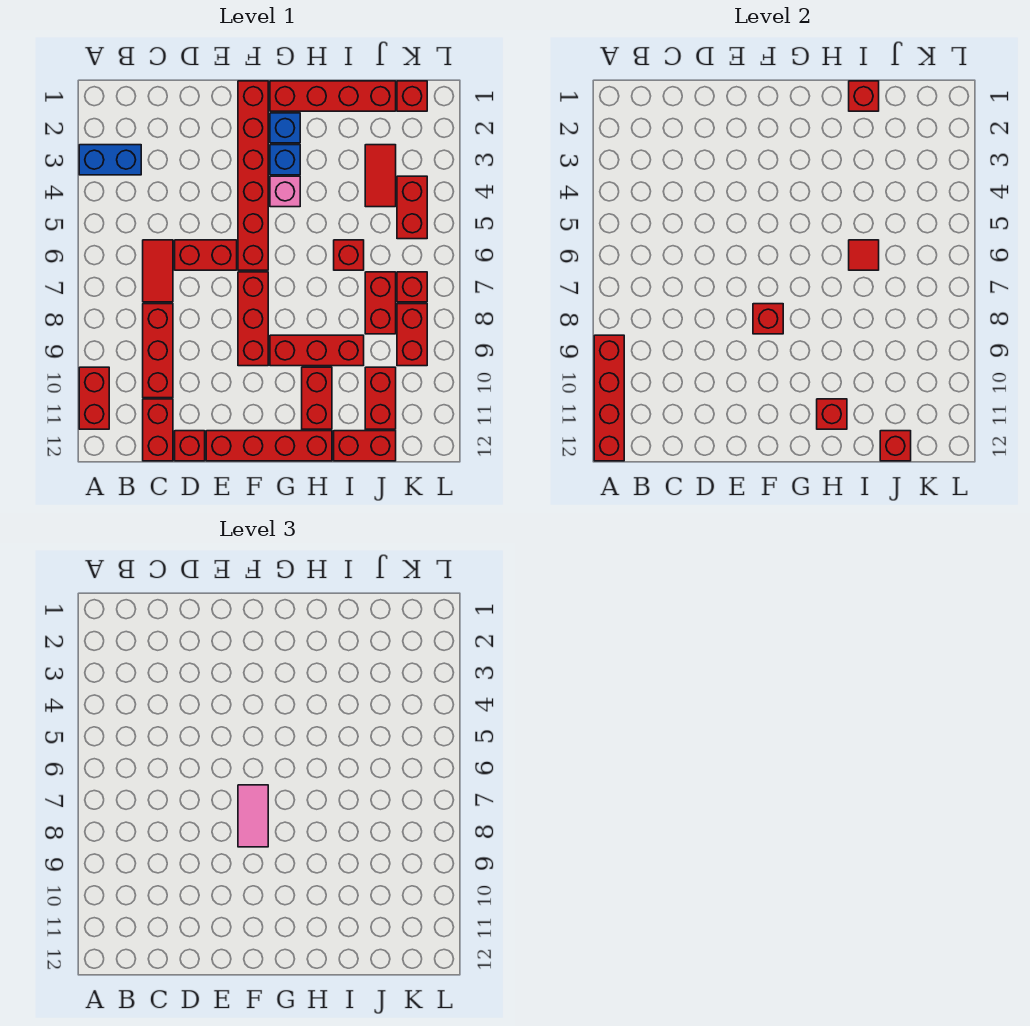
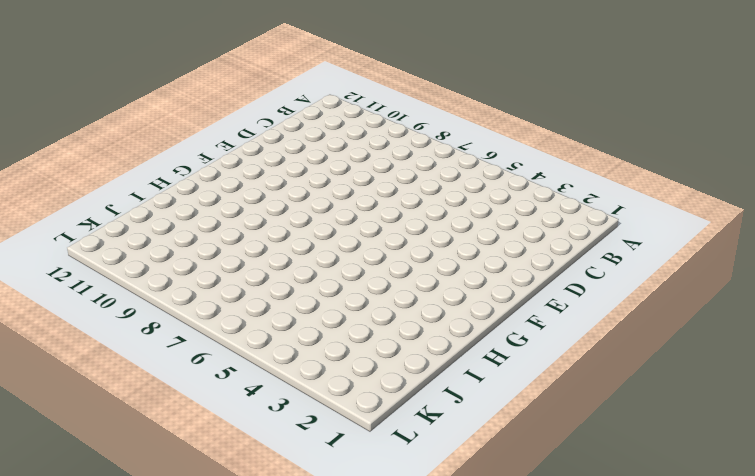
none -> blue brick A3:B3 level 1
none -> red brick A10:A11 level 1
none -> red tile C6:C7 level 1
none -> red brick C8:C10 level 1

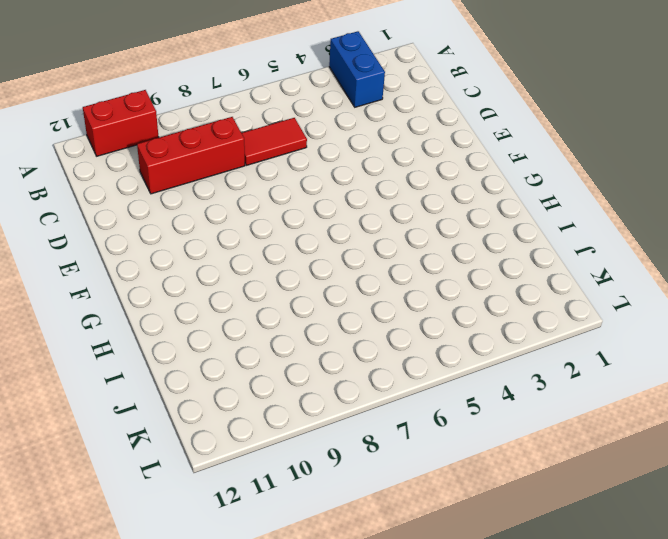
none -> red brick C11:C12 level 1
none -> red brick D6:E6 level 1
none -> red brick D12 level 1
none -> red brick E12:H12 level 1

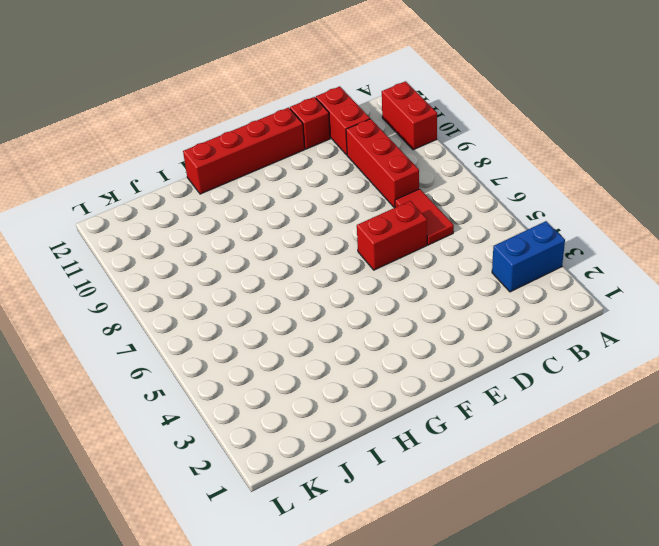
none -> red brick F1:F6 level 1
none -> red brick F7:F9 level 1
none -> red brick G1:J1 level 1
none -> blue brick G2 level 1

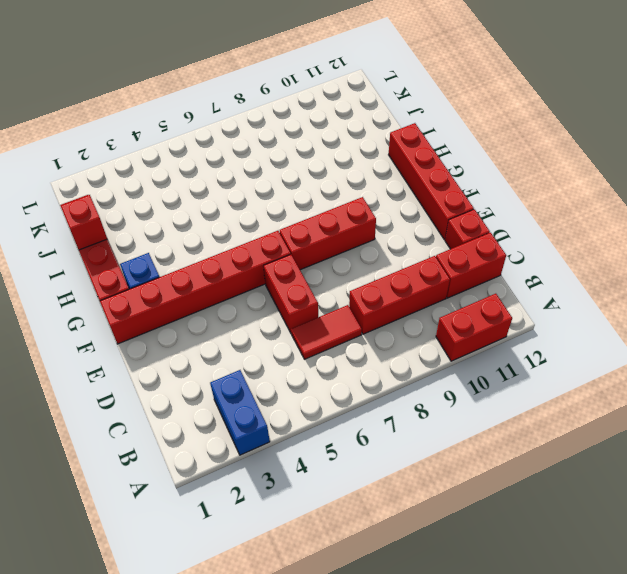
none -> blue brick G3 level 1
none -> pink brick G4 level 1
none -> red brick G9:I9 level 1
none -> red brick H10:H11 level 1

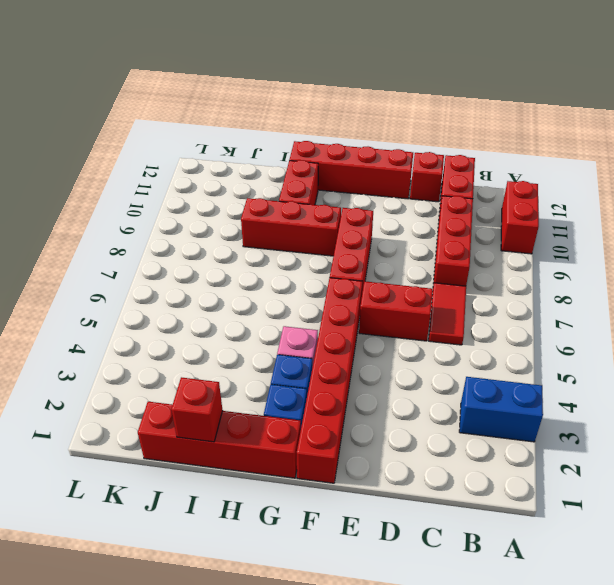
none -> red brick I6 level 1
none -> red brick I12:J12 level 1
none -> red tile J3:J4 level 1
none -> red brick J7:J8 level 1

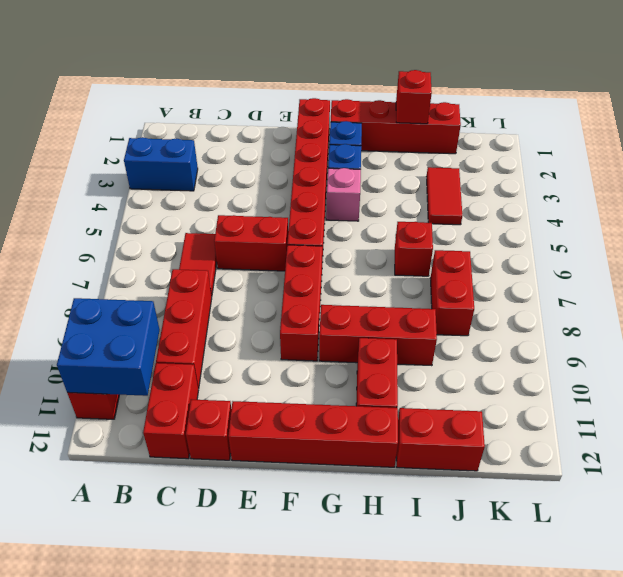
blue brick A10:B11 level 2 -> red brick A9:A12 level 2
none -> red brick J10:J11 level 1
none -> red brick K1 level 1
none -> red brick K4:K5 level 1
none -> red brick K7 level 1

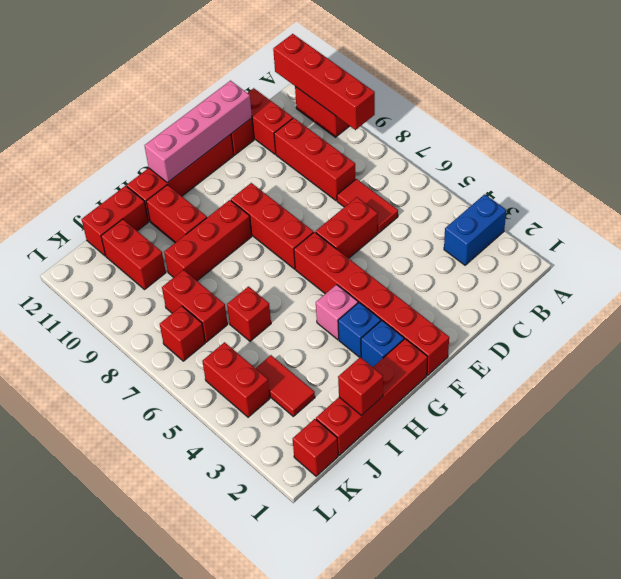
pink brick D12:G12 level 2 -> none
none -> red brick K8:K9 level 1
none -> red brick F8 level 2
none -> red brick H11 level 2
none -> red tile I6 level 2

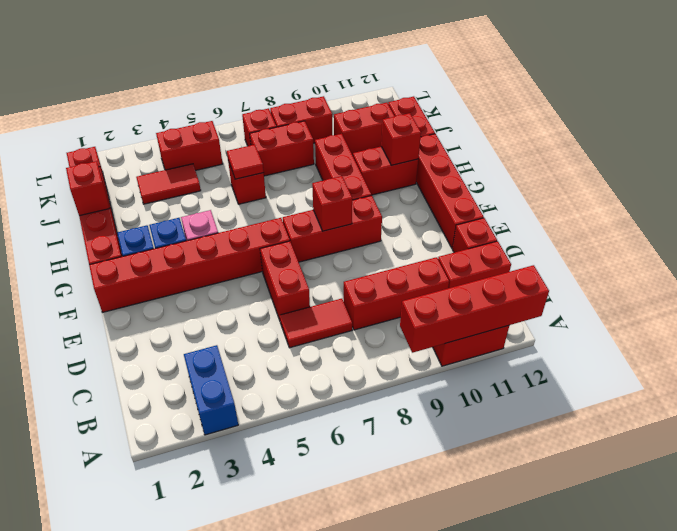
none -> red brick J12 level 2
none -> pink tile F7:F8 level 3

